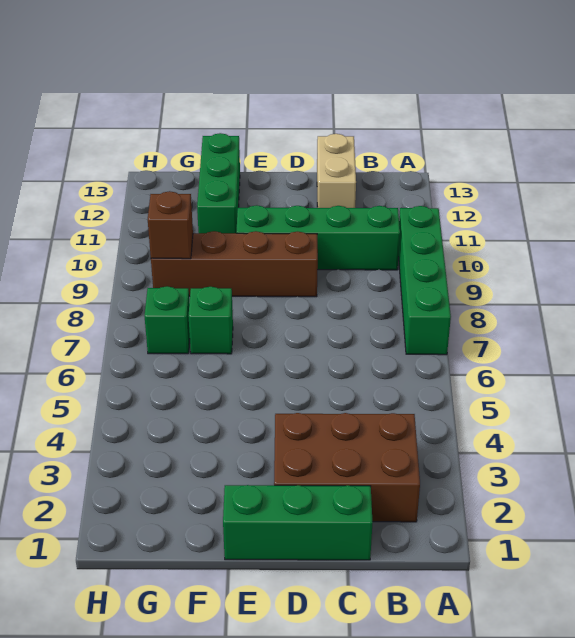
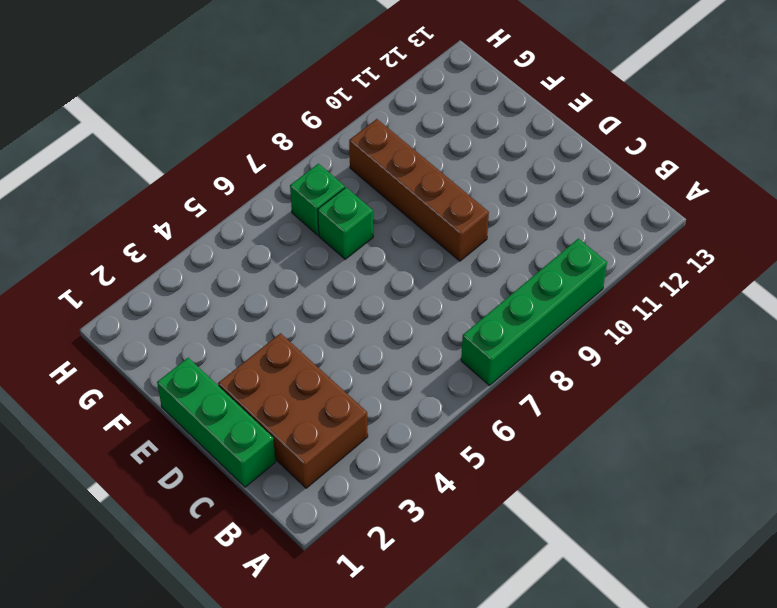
none -> green brick B10:E10 level 1
none -> tan brick C12:C13 level 1

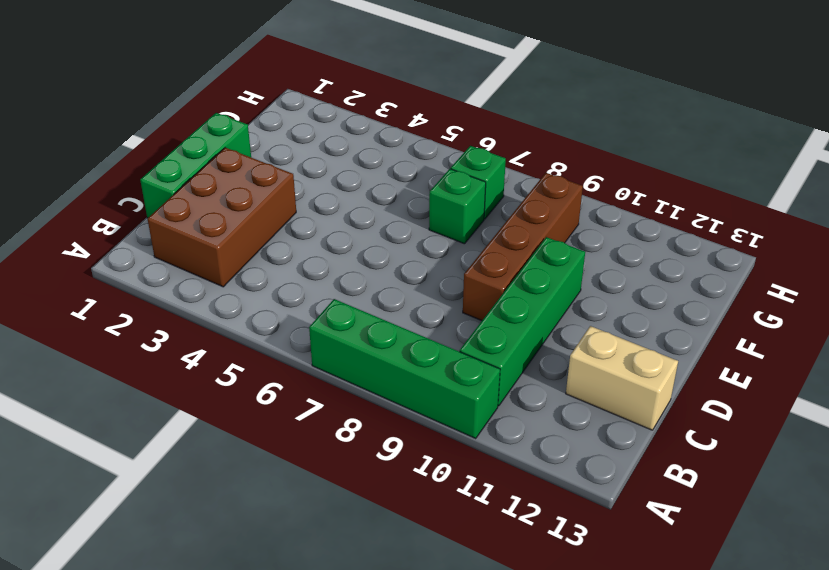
none -> green brick F11:F13 level 1
none -> brown brick G9 level 2

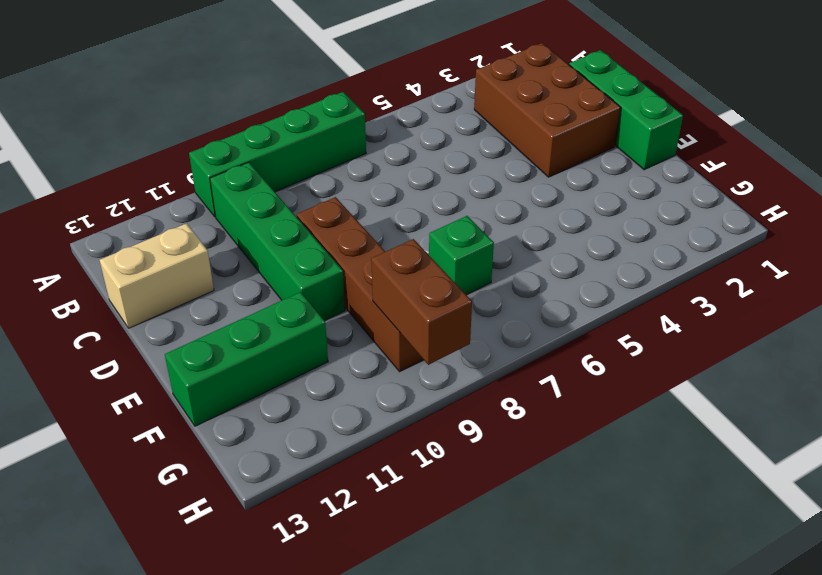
brown brick G9:H9 level 2 -> brown brick G9 level 2
none -> green brick G7 level 1

